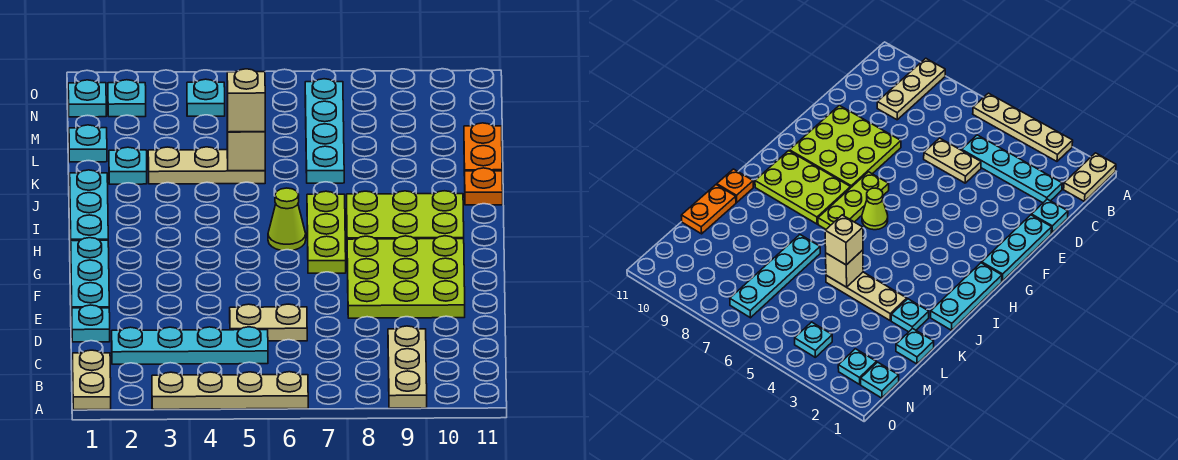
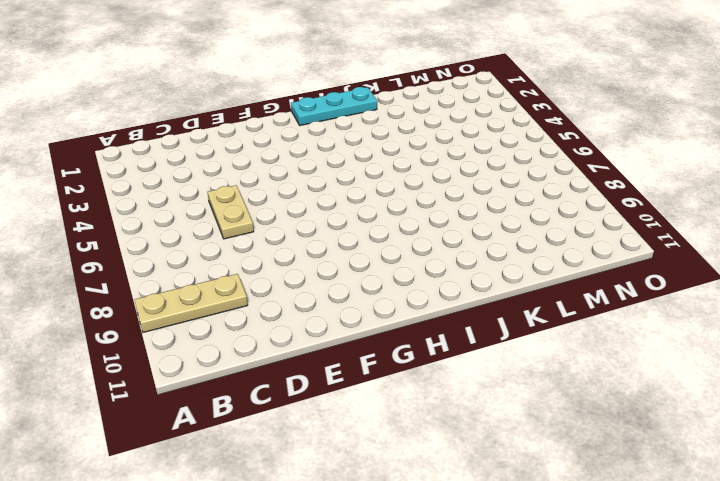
none -> tan plate A1:B1 level 1
none -> tan plate A3:A6 level 1
none -> cyan plate C2:C5 level 1

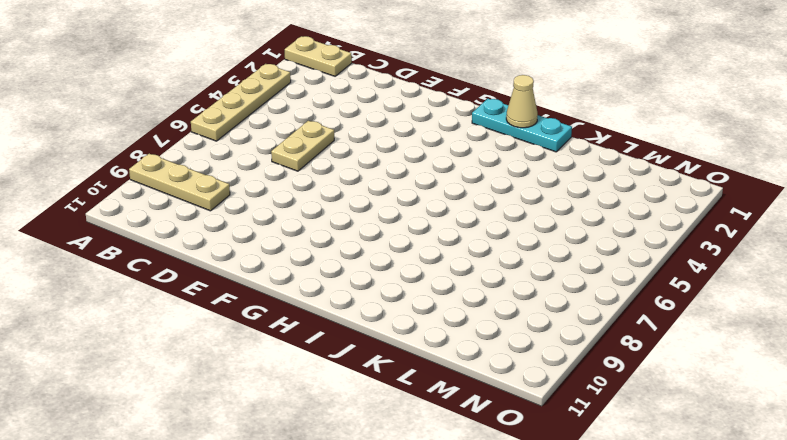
tan cone I1 level 2 -> none
none -> cyan plate C2:C5 level 1
none -> cyan plate D1 level 1
none -> cyan plate E1:G1 level 1

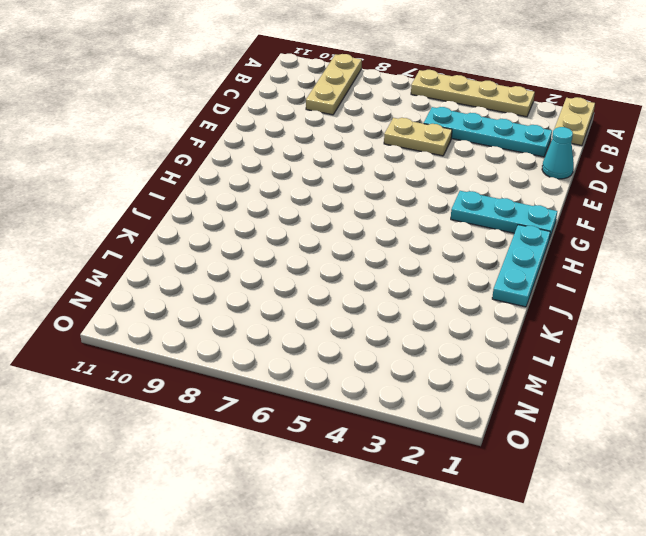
cyan cone D1 level 1 -> cyan plate D1 level 1
cyan plate G1:G3 level 1 -> cyan plate E1:G1 level 1
none -> lime plate E8:G10 level 1
none -> lime plate G7:I7 level 1
none -> lime cone H6 level 1

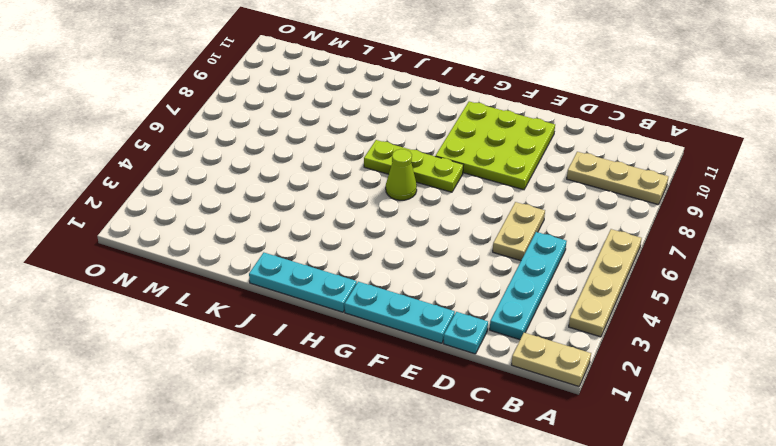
none -> lime plate H8:I10 level 1
none -> orange plate J11 level 1
none -> cyan plate K2 level 1

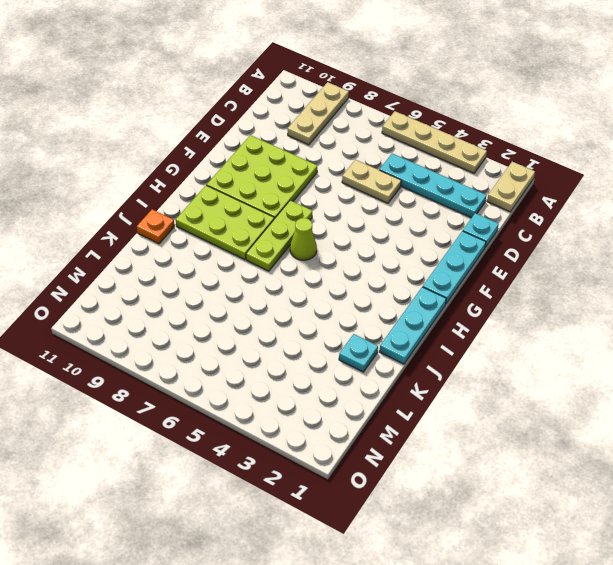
none -> tan plate K3:K5 level 1
none -> cyan plate K7:N7 level 1
none -> orange plate K11:L11 level 1

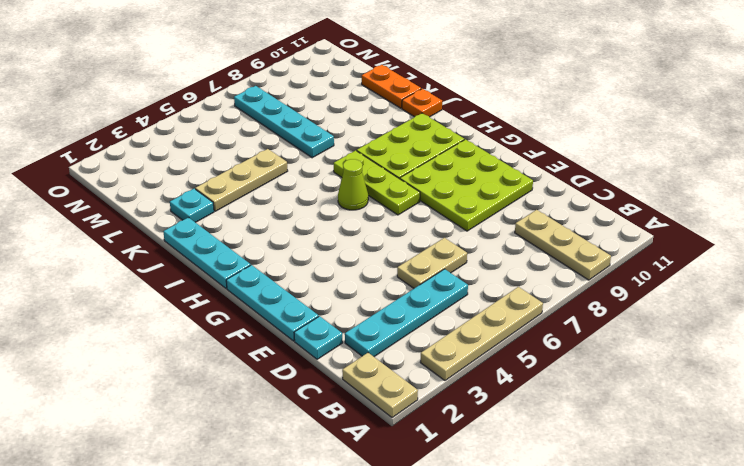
none -> cyan plate L1 level 1
none -> cyan plate N1 level 1
none -> cyan plate N2 level 1

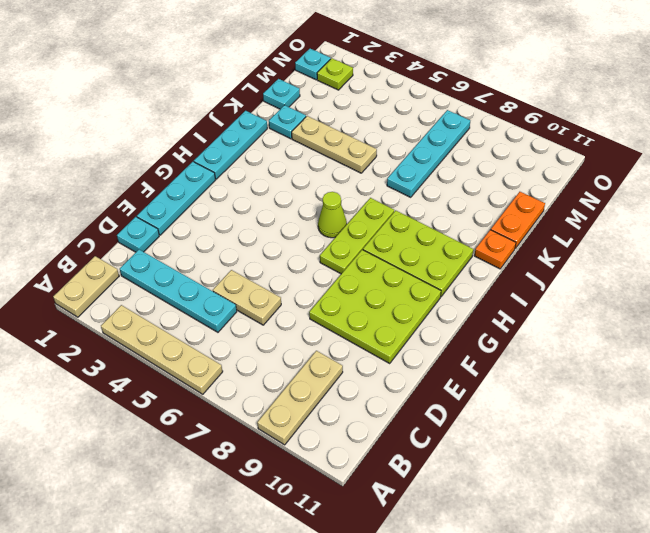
lime plate N2 level 1 -> cyan plate N2 level 1
none -> cyan plate N4 level 1
none -> tan brick K5 level 2
none -> tan brick K5 level 3

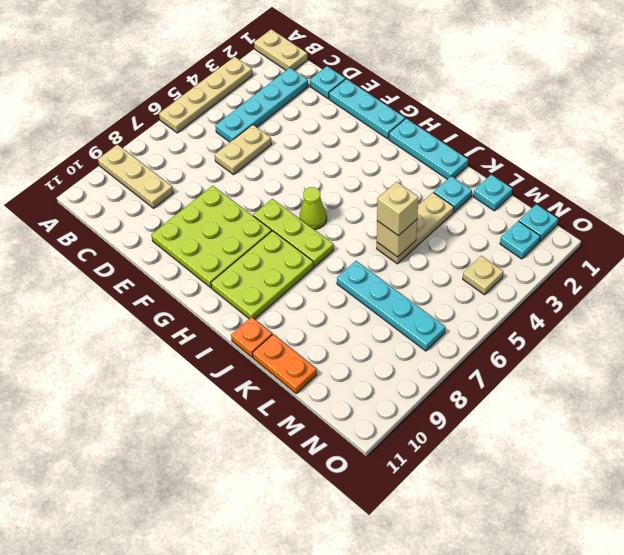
tan plate N4 level 1 -> cyan plate N4 level 1

